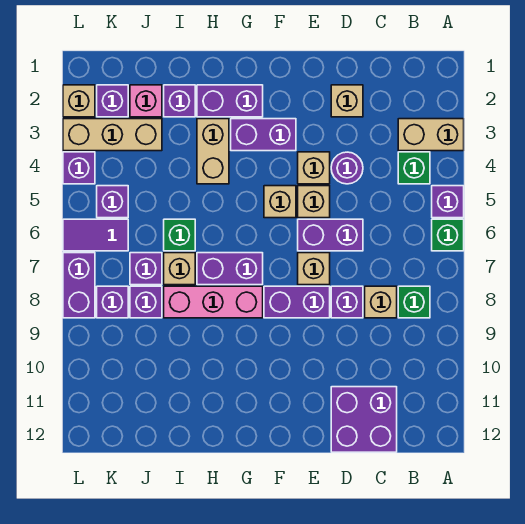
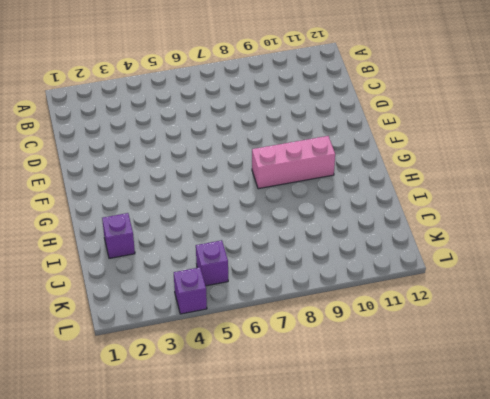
pink brick G8:G10 level 1 -> pink brick G8:I8 level 1
none -> tan brick A3:B3 level 1
none -> purple brick A5 level 1
none -> green brick A6 level 1
none -> green brick B4 level 1

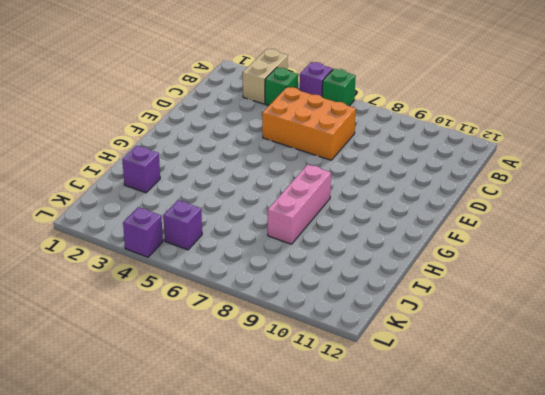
orange brick C5:D7 level 1 -> purple brick D6:E6 level 1
none -> green brick B8 level 1
none -> tan brick C8 level 1
none -> purple brick C11:D12 level 1
none -> tan brick D2 level 1

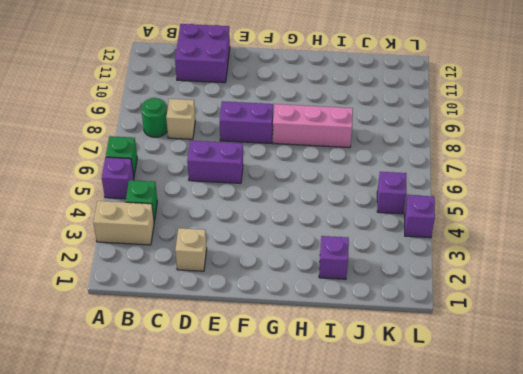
green round brick B8 level 1 -> green brick B8 level 1
none -> purple round brick D4 level 1
none -> purple brick D8 level 1
none -> tan brick E4 level 1
none -> tan brick E5 level 1

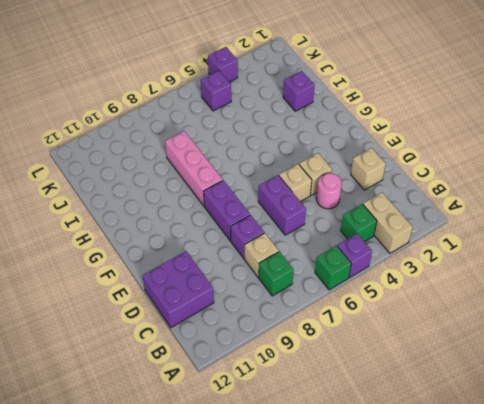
pink round brick D4 level 1 -> purple round brick D4 level 1
none -> tan brick E7 level 1
none -> purple brick F3:G3 level 1
none -> tan brick F5 level 1
none -> purple brick G2:H2 level 1

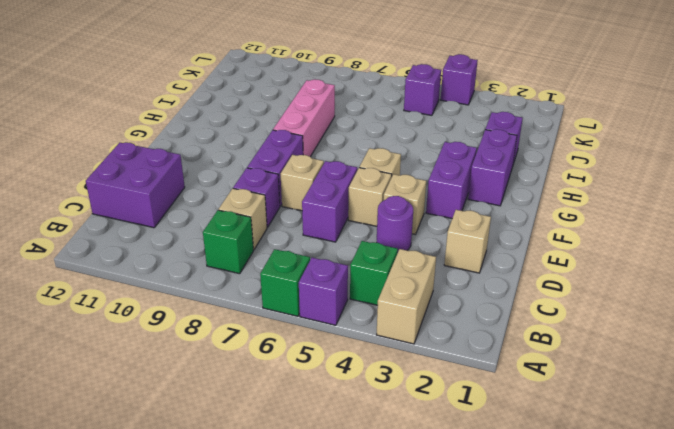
none -> purple brick G7:H7 level 1
none -> tan brick H3:H4 level 1
none -> green brick I6 level 1
none -> tan brick I7 level 1

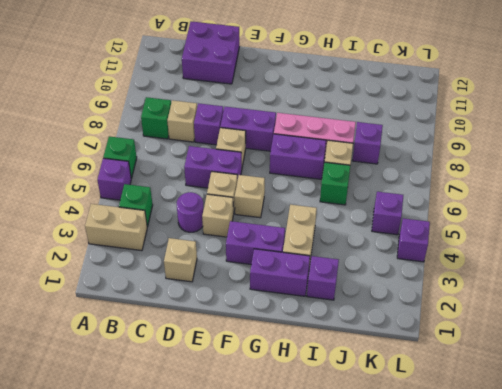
none -> pink brick J2 level 1
none -> tan brick J3:L3 level 1
none -> purple brick J7 level 1
none -> purple brick K2 level 1

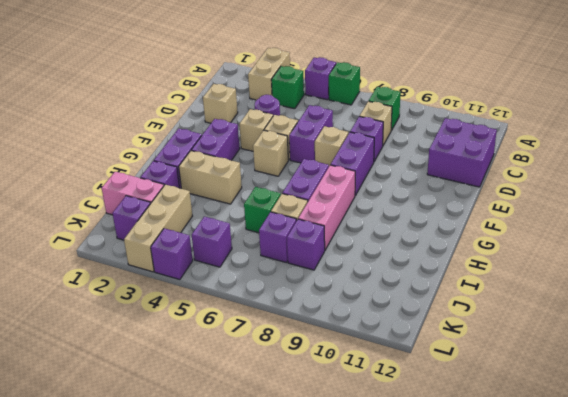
pink brick J1:J2 level 1 -> pink brick J2 level 1
none -> purple tile K6:L6 level 1
none -> purple brick K8 level 1
none -> tan brick L2 level 1
none -> purple brick L7:L8 level 1

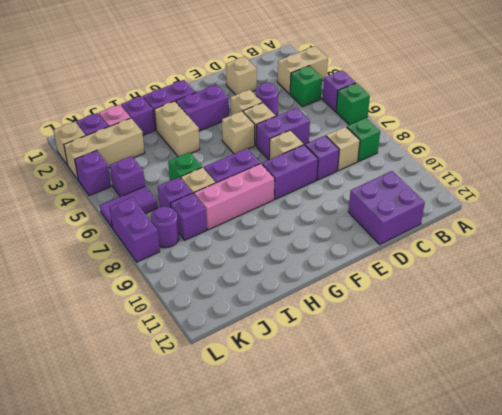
purple round brick K8 level 1 -> purple brick K8 level 1

